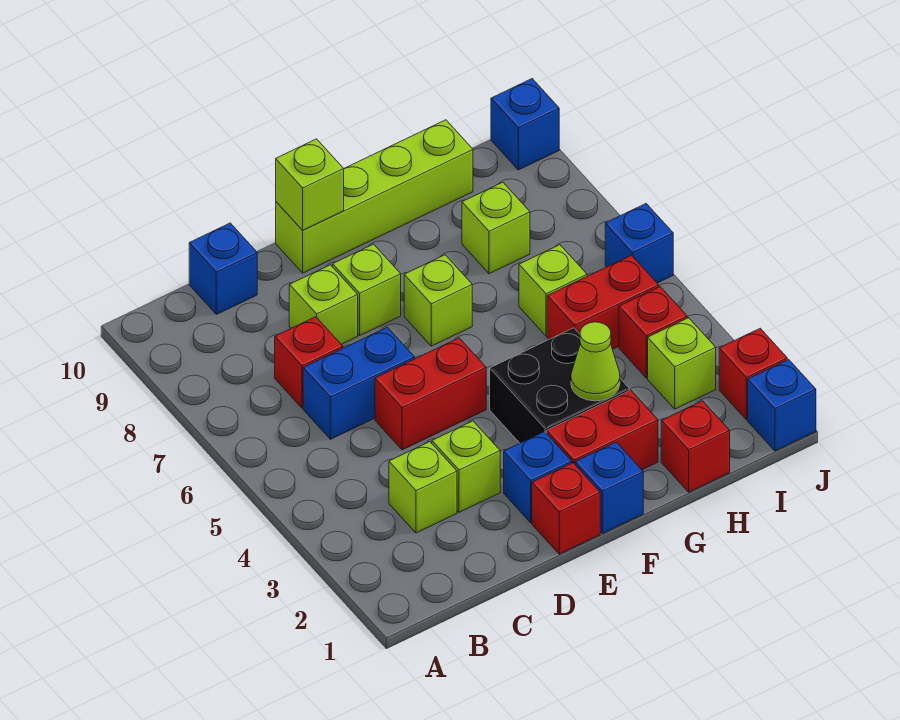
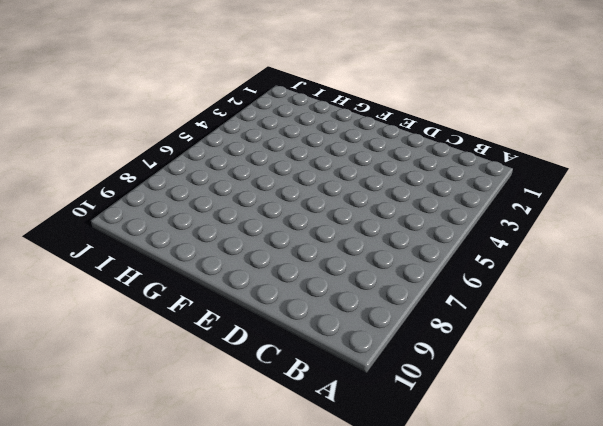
none -> lime brick C3 level 1
none -> blue brick C6:D6 level 1
none -> red brick C7 level 1

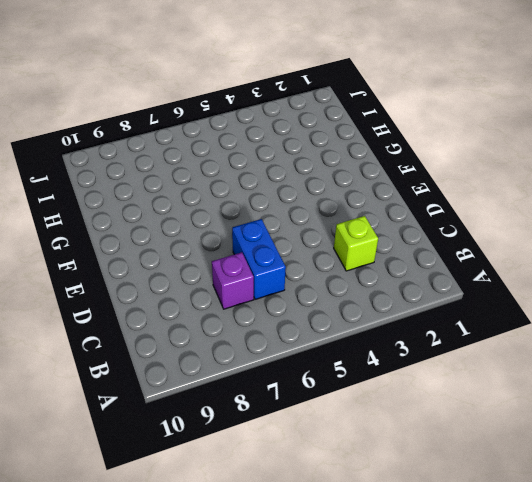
purple brick C7 level 1 -> red brick C7 level 1
none -> blue brick C10 level 1
none -> lime brick D3 level 1
none -> red brick D5:E5 level 1

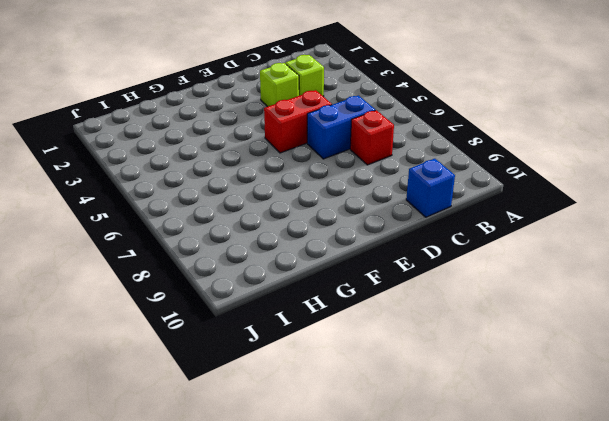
none -> lime brick D8 level 1
none -> red brick E1 level 1
none -> blue brick E2 level 1

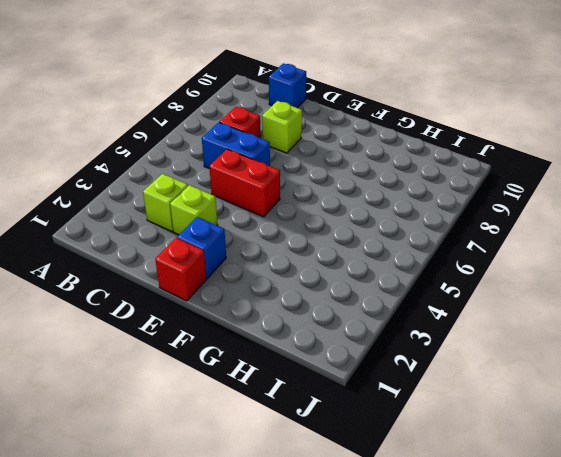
none -> lime brick E8 level 1
none -> lime brick E10:H10 level 1
none -> blue brick F1 level 1

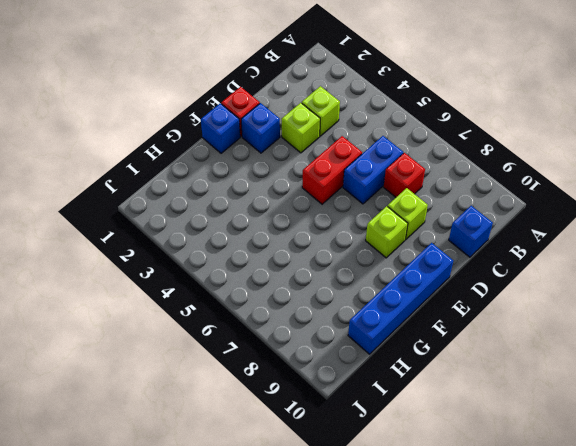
blue brick E10:H10 level 1 -> lime brick E10:H10 level 1
none -> red brick F2:G2 level 1
none -> black brick F3:G4 level 1
none -> lime brick F7 level 1

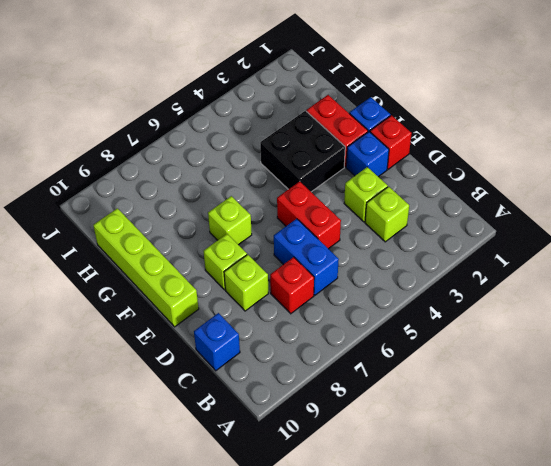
none -> red brick H1 level 1
none -> red brick H5:I5 level 1
none -> lime brick H6 level 1

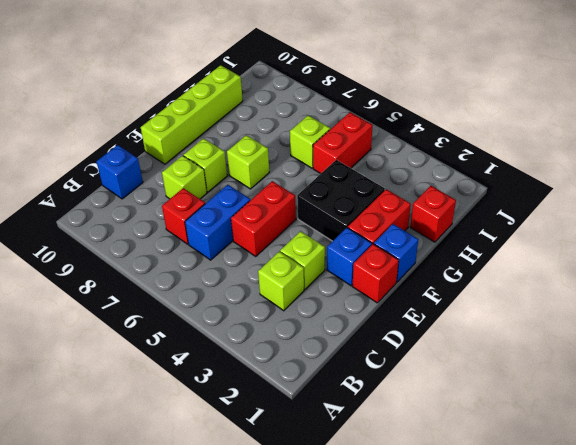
none -> lime brick H8 level 1
none -> lime brick I3 level 1
none -> red brick I4 level 1

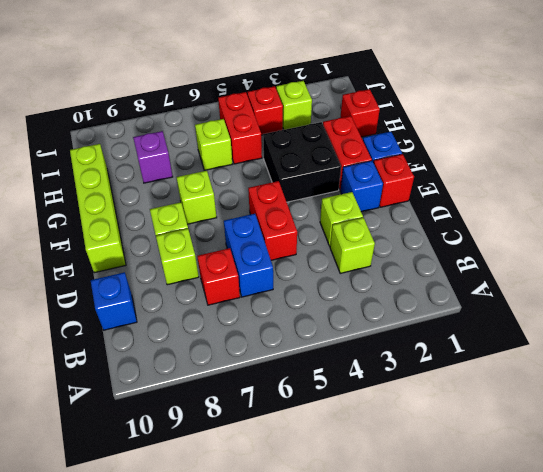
purple brick H8 level 1 -> lime brick H8 level 1
none -> blue brick J1 level 1
none -> red brick J2 level 1
none -> blue brick J6 level 1

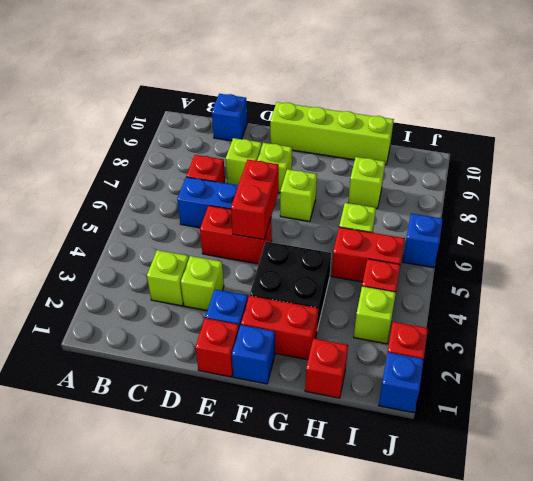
red brick E5:E6 level 2 -> none
none -> blue brick J10 level 1
none -> lime brick E10 level 2
none -> lime cone G3 level 2

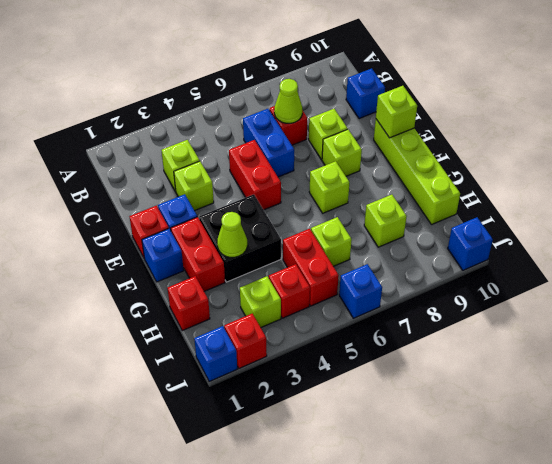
lime cone C7 level 2 -> none

